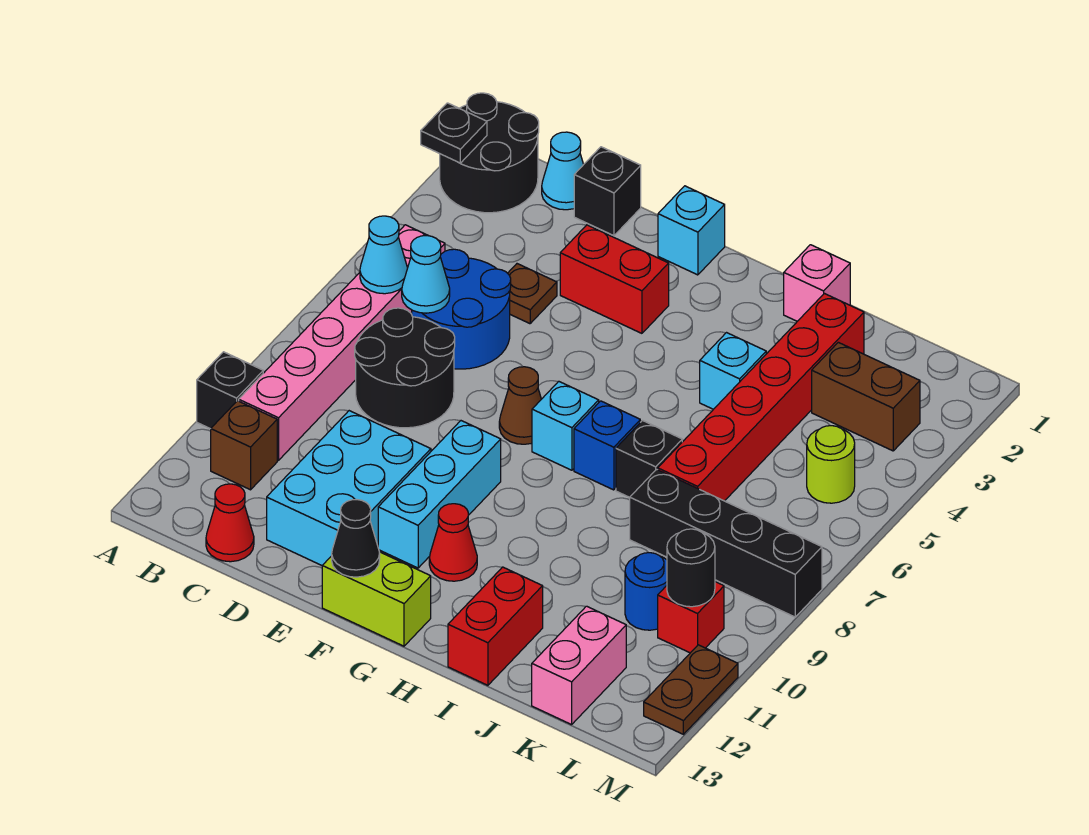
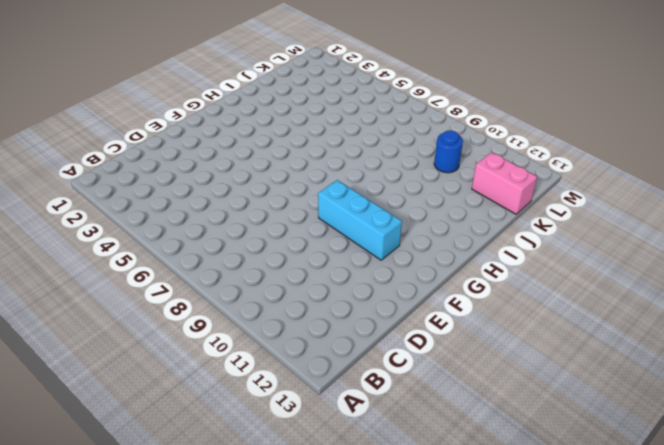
none -> black round brick A1:B2 level 1
none -> black brick A10 level 1
none -> pink brick B5:B10 level 1
none -> brown brick B11 level 1

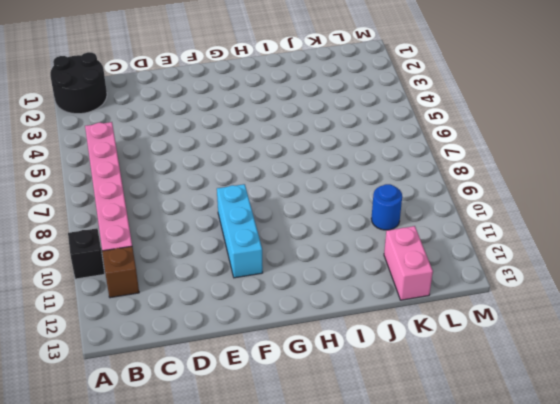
none -> cyan cone C1 level 1
none -> blue round brick C5:D6 level 1
none -> black round brick C7:D8 level 1
none -> red cone C13 level 1

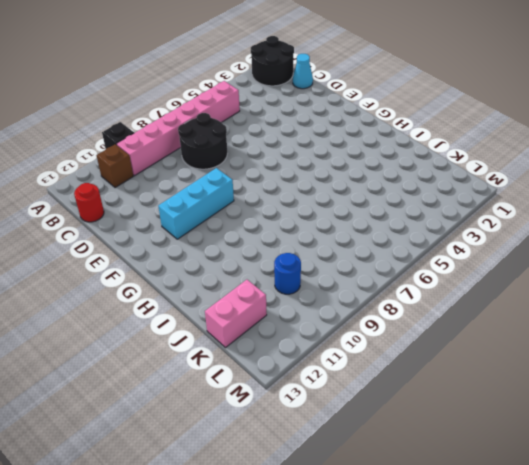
red round brick C13 level 1 -> red cone C13 level 1
none -> blue round brick C5:D6 level 1
none -> black brick D1 level 1
none -> brown plate D4 level 1
none -> cyan brick D10:E12 level 1

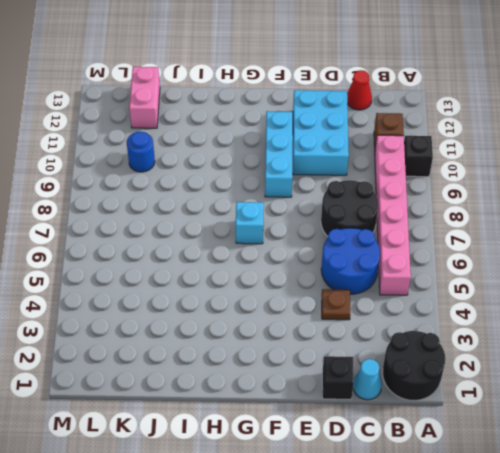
none -> red brick E3:F3 level 1
none -> cyan brick F1 level 1
none -> brown cone F7 level 1
none -> lime brick F13:G13 level 1

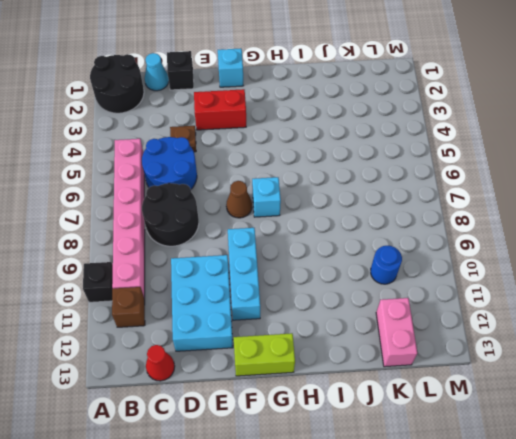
none -> red cone G11 level 1
none -> blue brick H7 level 1
none -> pink brick I1 level 1
none -> cyan brick I4 level 1

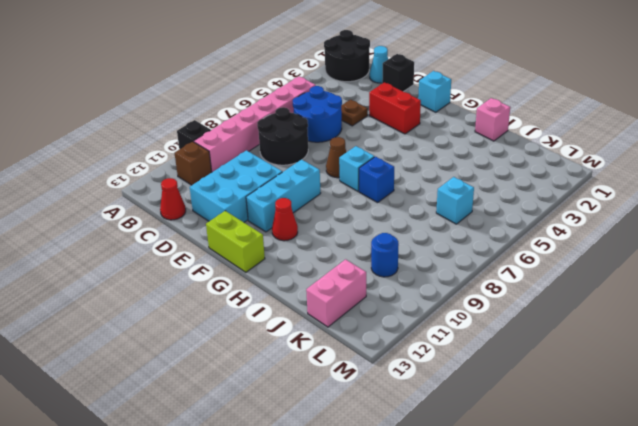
cyan brick K6 level 1 -> cyan brick I4 level 1
none -> black brick I7 level 1
none -> red brick I12:I13 level 1
none -> red brick J2:J7 level 1
none -> black brick J8:M8 level 1

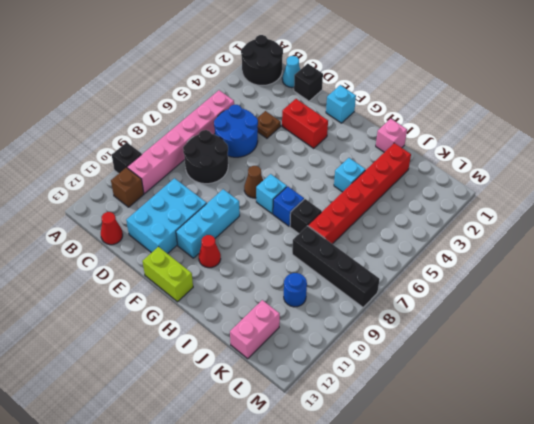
none -> red brick I12:I13 level 1
none -> brown brick K3:L3 level 1
none -> lime round brick L5 level 1
none -> red brick L10 level 1

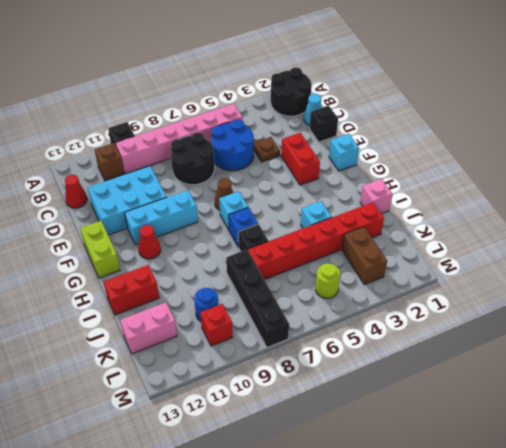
none -> brown plate M11:M12 level 1
none -> black plate A2 level 2
none -> cyan cone B6 level 2
none -> cyan cone C6 level 2

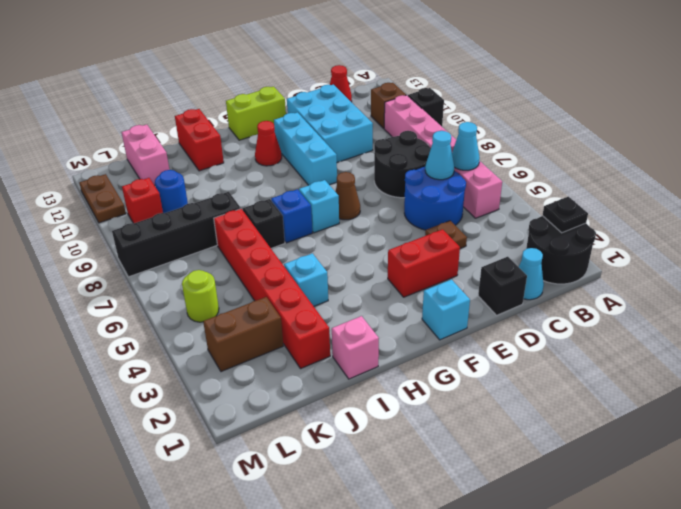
none -> black cone F13 level 2
none -> black round brick L10 level 2

